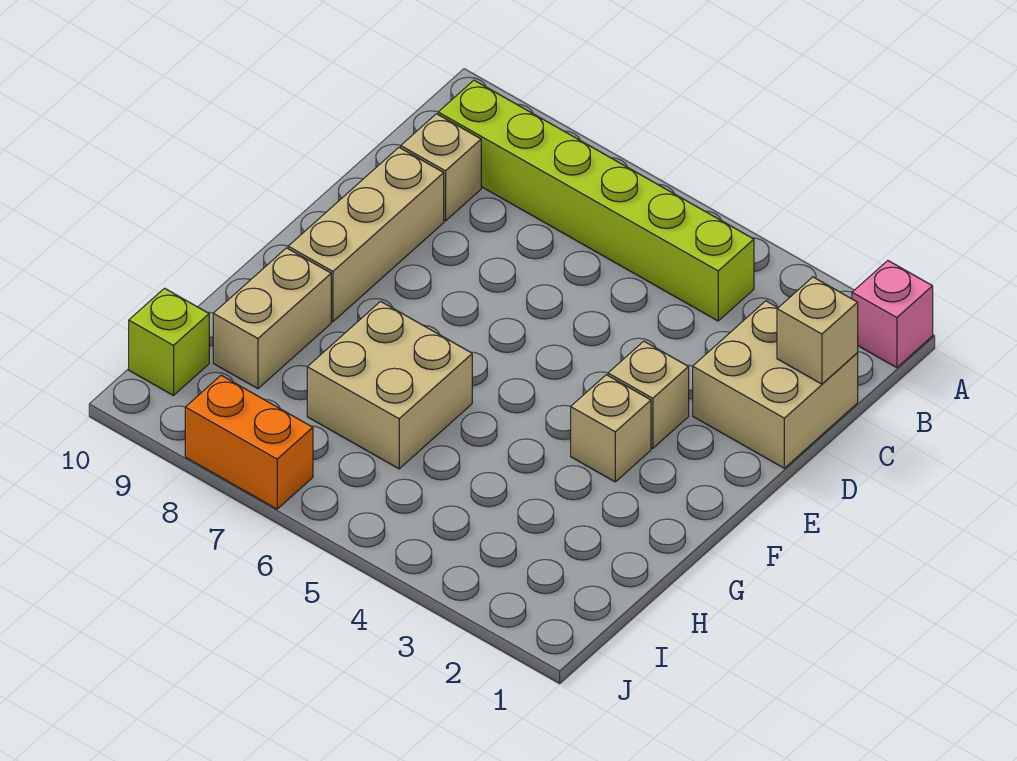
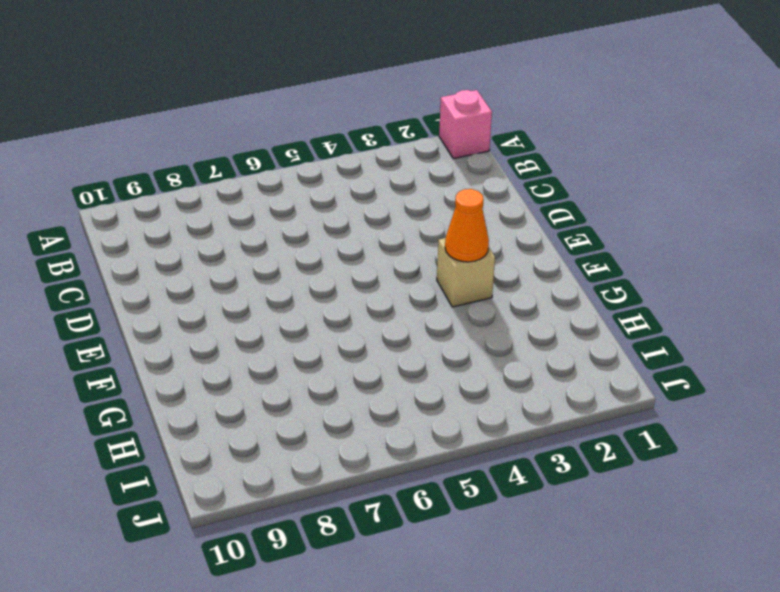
orange cone F3 level 2 -> none
none -> lime brick B4:B9 level 1
none -> tan brick C1:D2 level 1
none -> tan brick C9 level 1

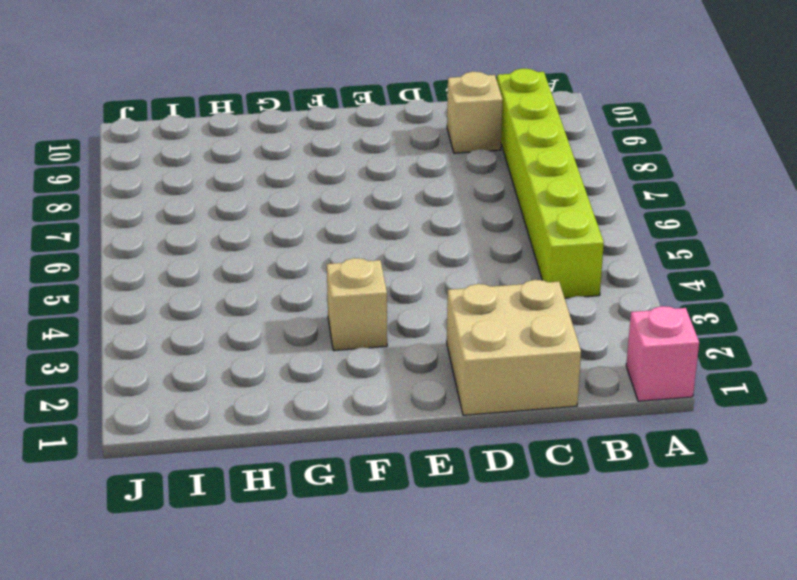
none -> tan brick D9:F9 level 1
none -> tan brick E3 level 1
none -> tan brick G6:H7 level 1

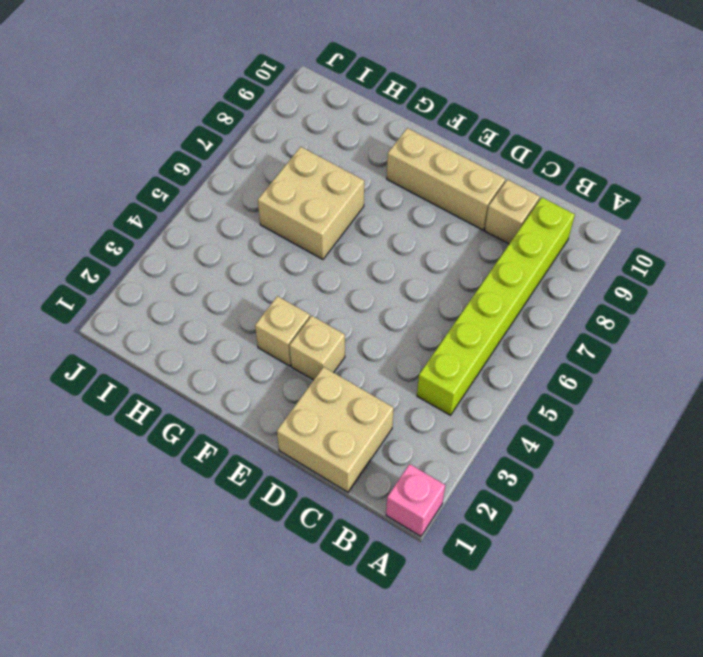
none -> tan brick G9:H9 level 1
none -> lime brick I10 level 1
none -> orange brick J7:J8 level 1

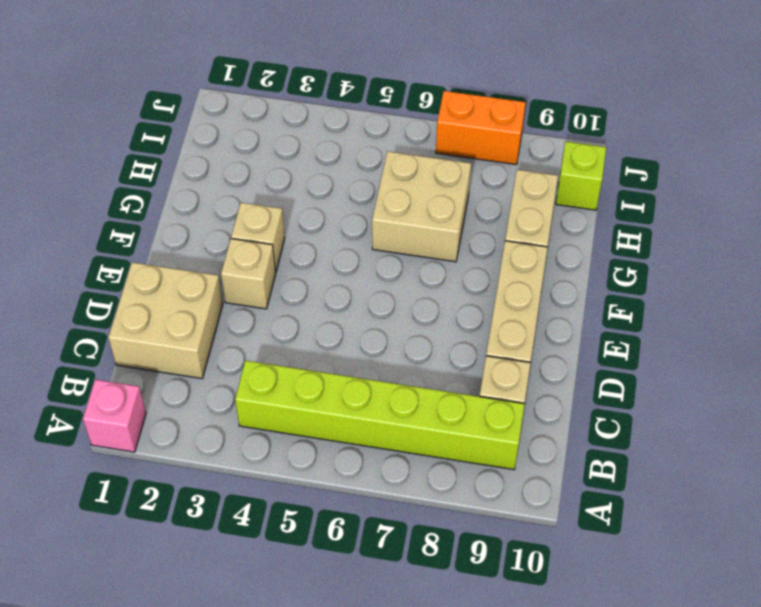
none -> tan brick C1 level 2

